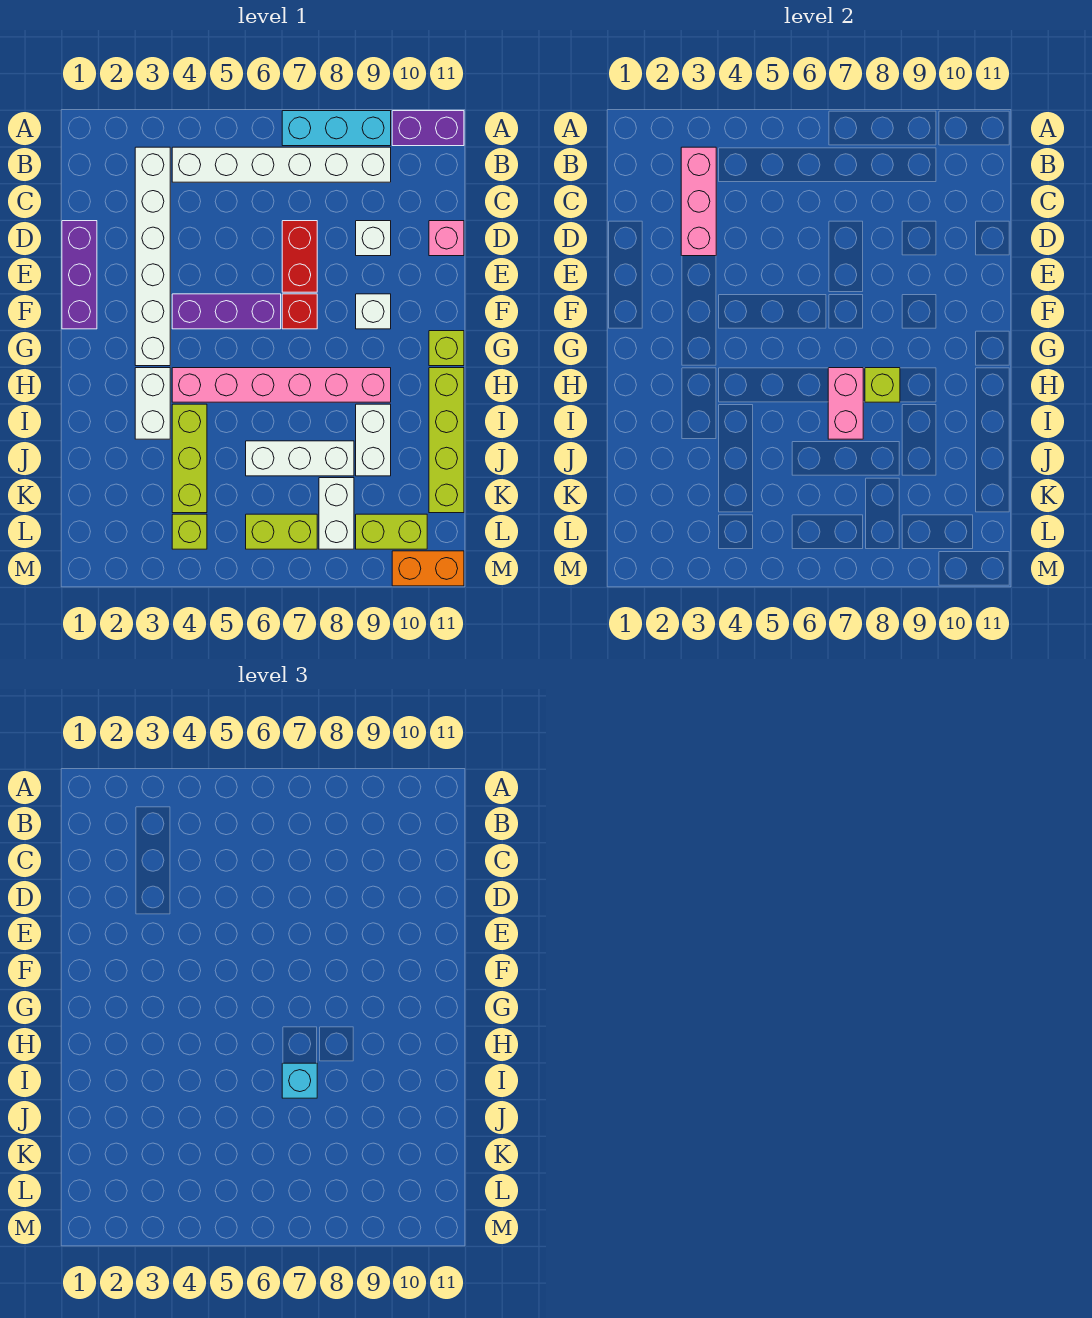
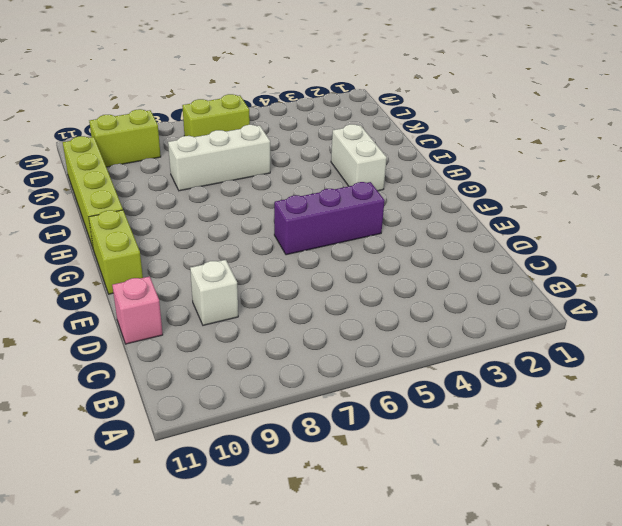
lime brick F11:G11 level 1 -> lime brick G11 level 1
none -> cyan brick A7:A9 level 1
none -> purple brick A10:A11 level 1
none -> white brick B3:G3 level 1

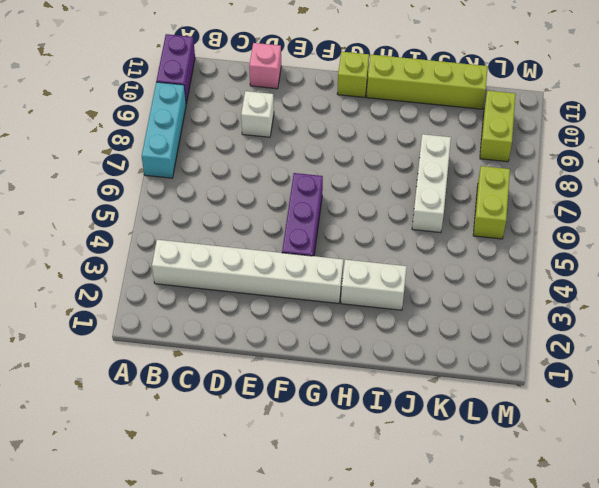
none -> white brick B4:B9 level 1
none -> purple brick D1:F1 level 1
none -> red brick D7:E7 level 1

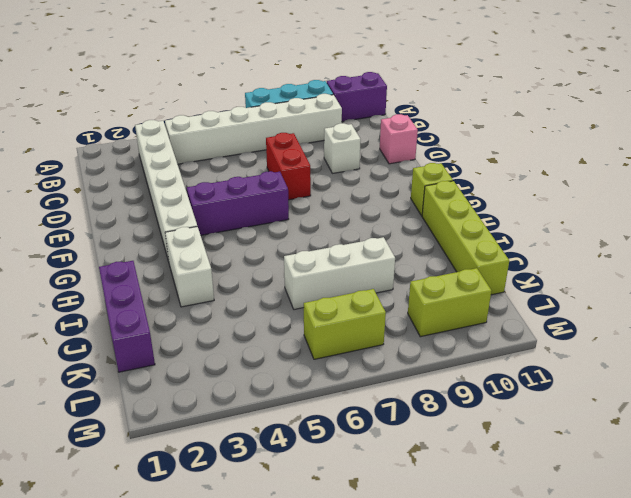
purple brick I1:K1 level 1 -> purple brick D1:F1 level 1
none -> red brick F7 level 1
none -> white brick F9 level 1
none -> pink brick H4:H9 level 1

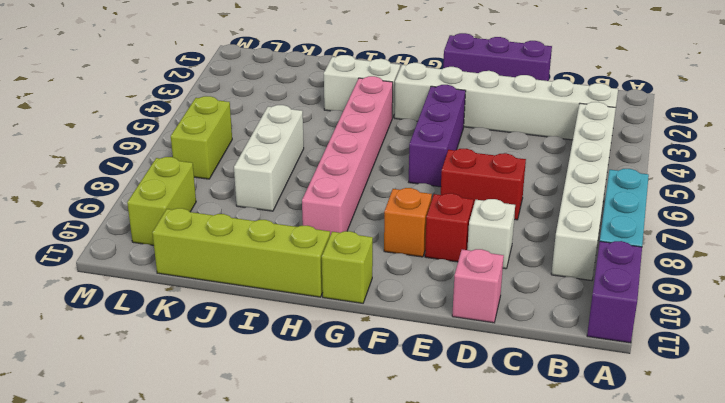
red brick E9 level 1 -> red brick F7 level 1
orange brick F9 level 1 -> white brick F9 level 1
none -> lime brick I4:K4 level 1
none -> white brick I9:J9 level 1
none -> white brick K8:L8 level 1

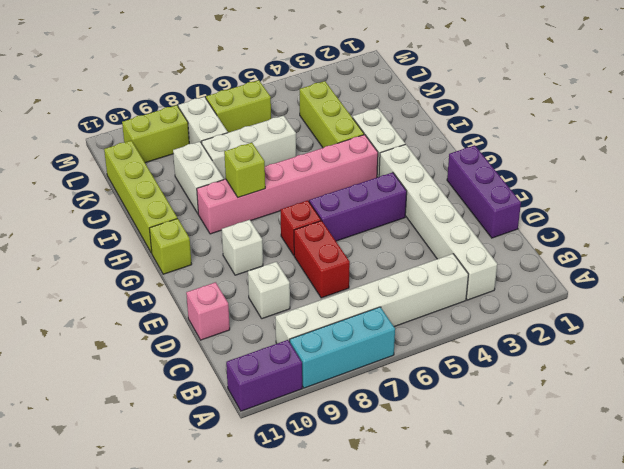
none -> lime brick L4 level 1
none -> orange brick M10:M11 level 1
none -> pink brick B3:D3 level 2

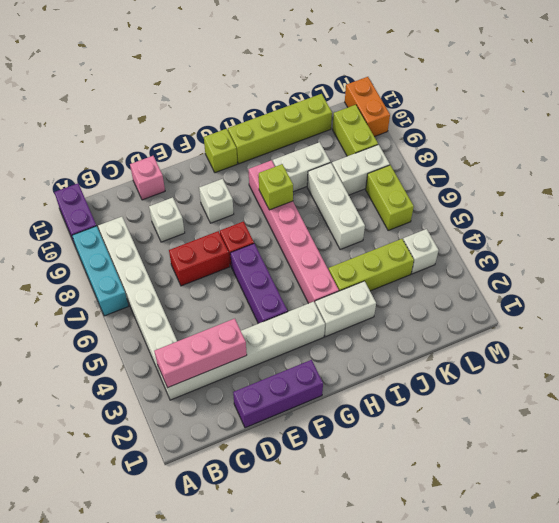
white brick L4 level 1 -> lime brick L4 level 1
none -> pink brick H7:I7 level 2
none -> cyan brick I7 level 3

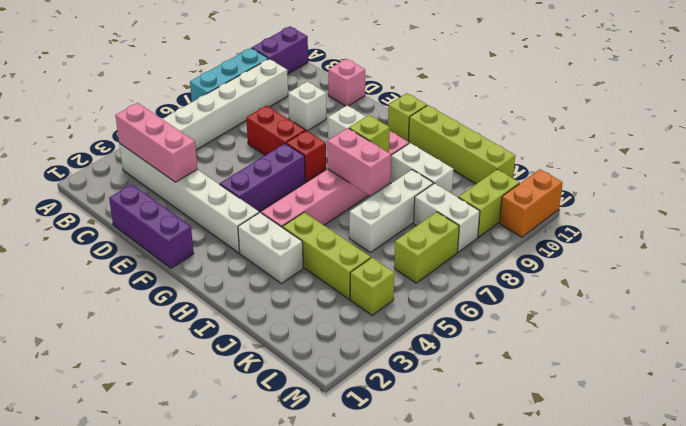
none -> cyan brick I7 level 3

